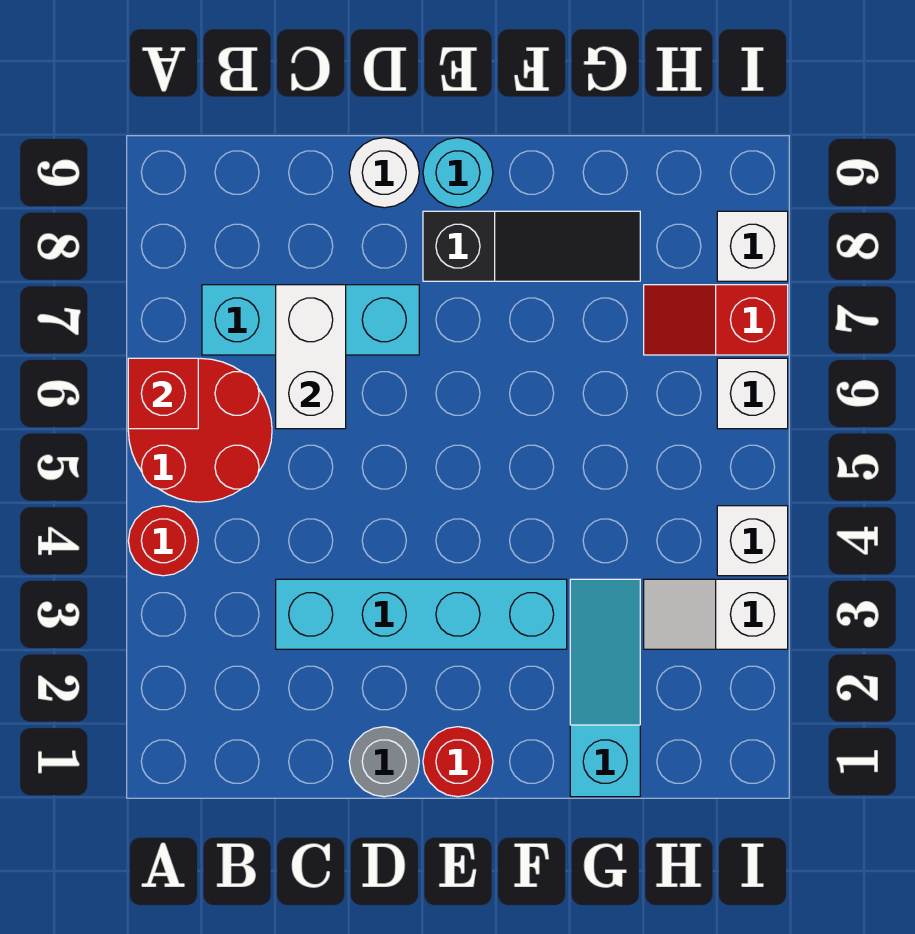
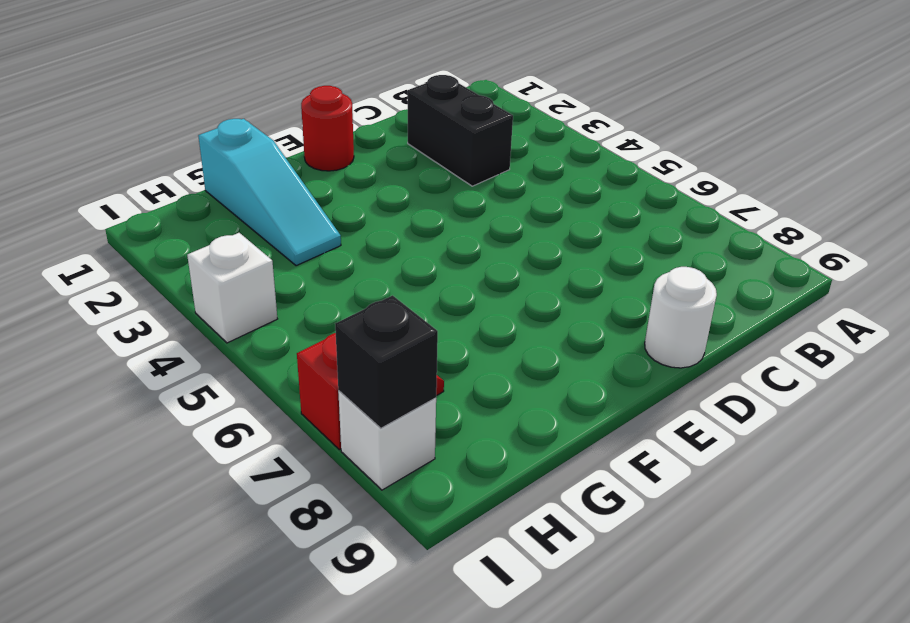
black brick C2:C3 level 1 -> cyan brick C3:F3 level 1
black brick I8 level 2 -> none
none -> red round brick A4 level 1
none -> red round brick A5:B6 level 1
none -> cyan brick B7:D7 level 1

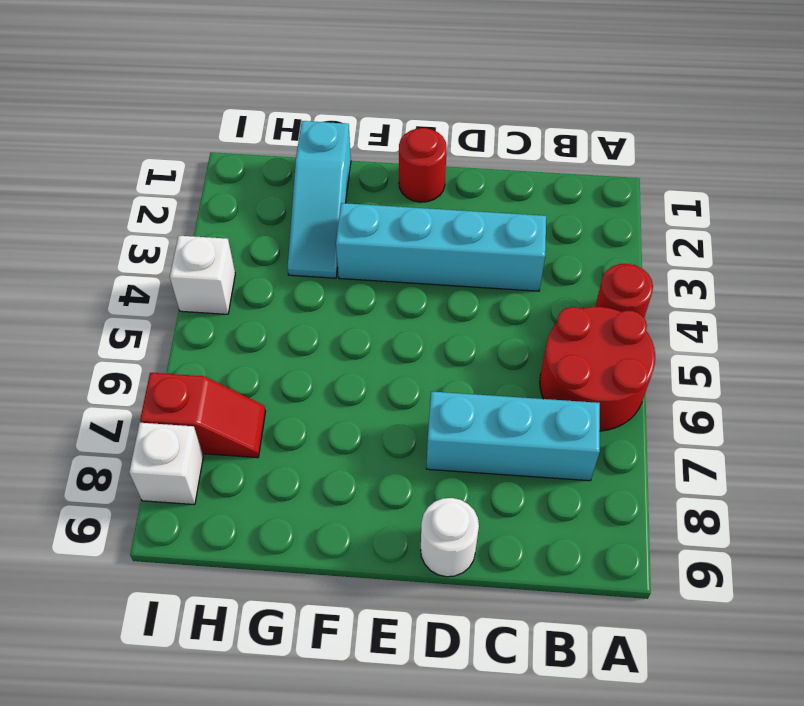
none -> grey round brick D1 level 1
none -> black slope E8:G8 level 1 top E
none -> cyan round brick E9 level 1

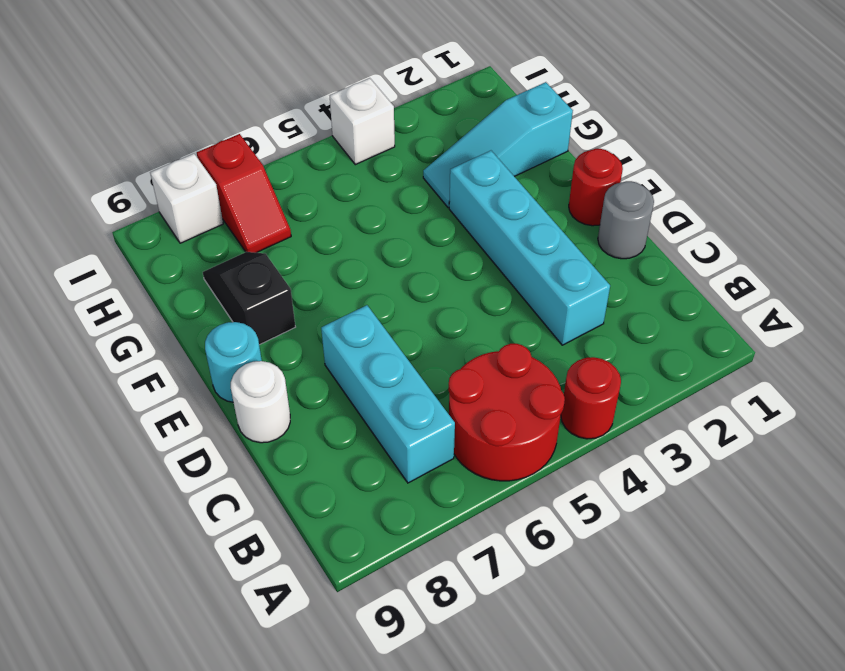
black slope F8:G8 level 1 top F -> black slope E8:G8 level 1 top E
none -> white slope H3:I3 level 1 top I
none -> white brick I6 level 1
none -> red brick A6 level 2

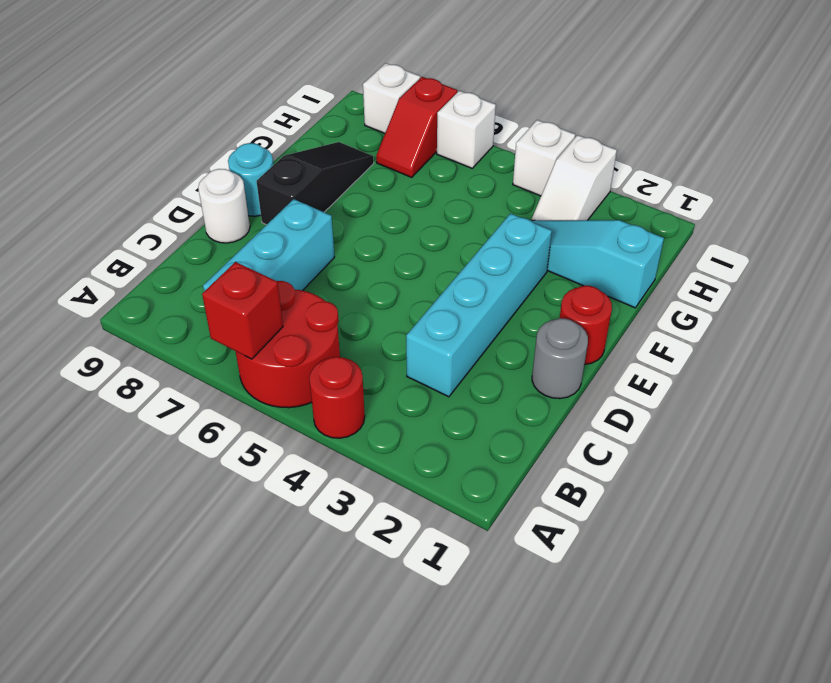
none -> white brick C6:C7 level 2

